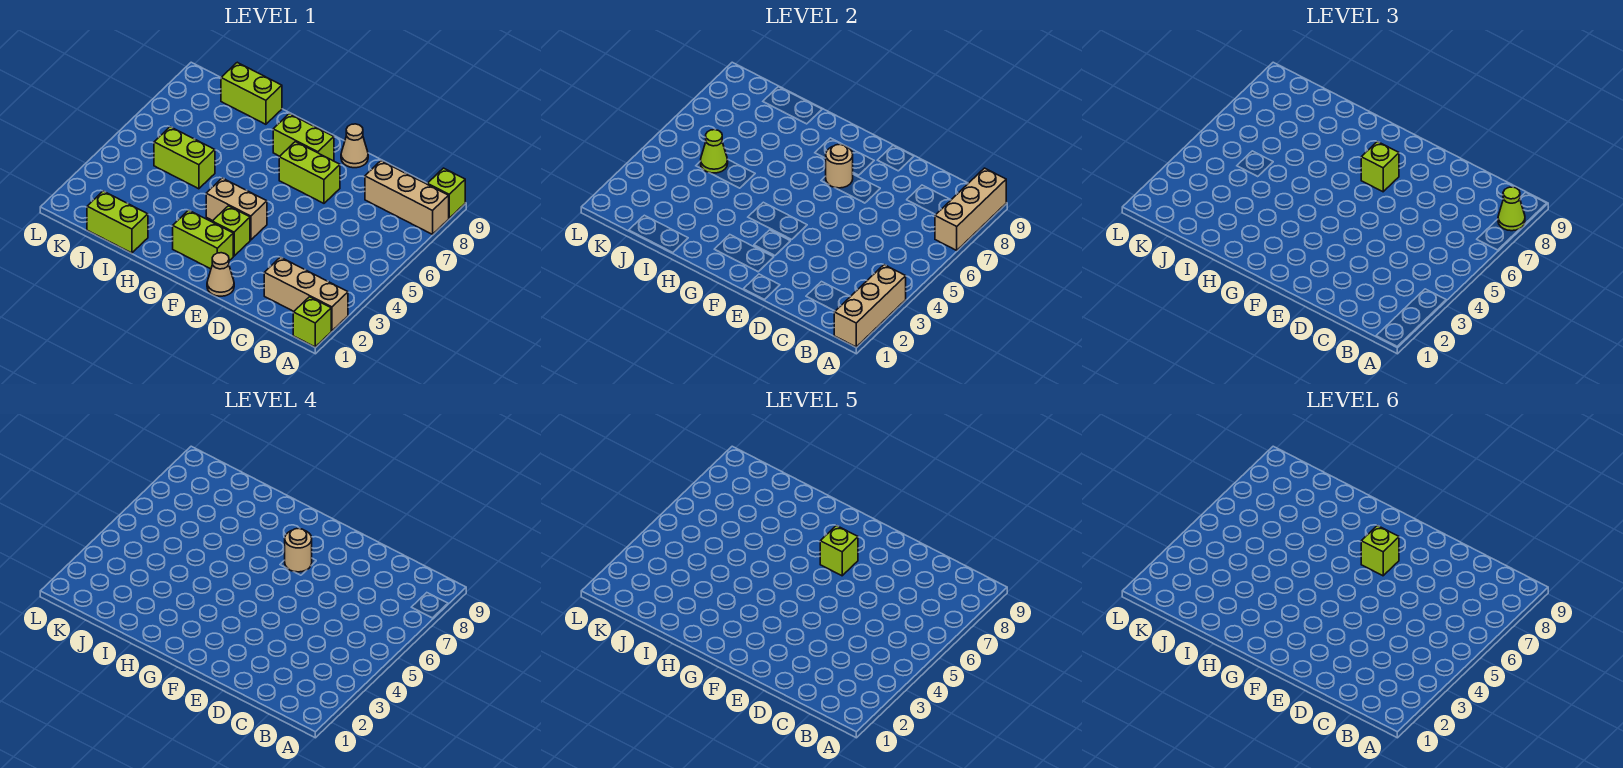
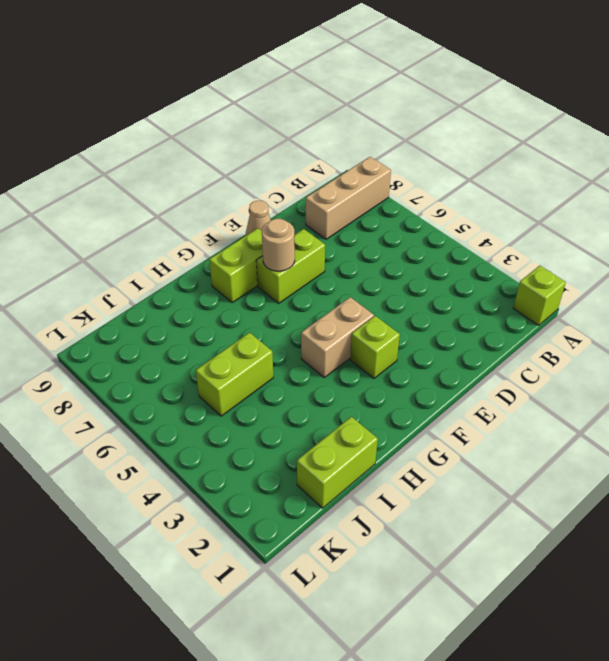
none -> tan brick A2:C2 level 1
none -> lime brick A9 level 1
none -> tan cone E1 level 1

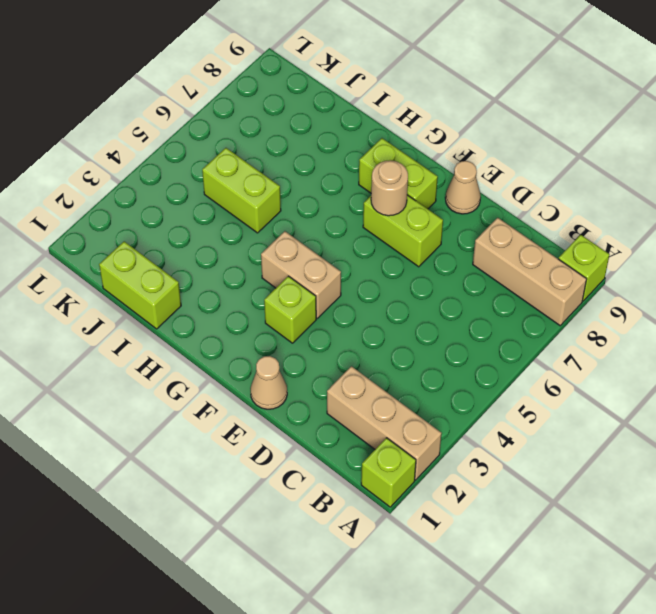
none -> lime brick F2:G2 level 1
none -> lime brick I9:J9 level 1
none -> tan brick A1:A3 level 2

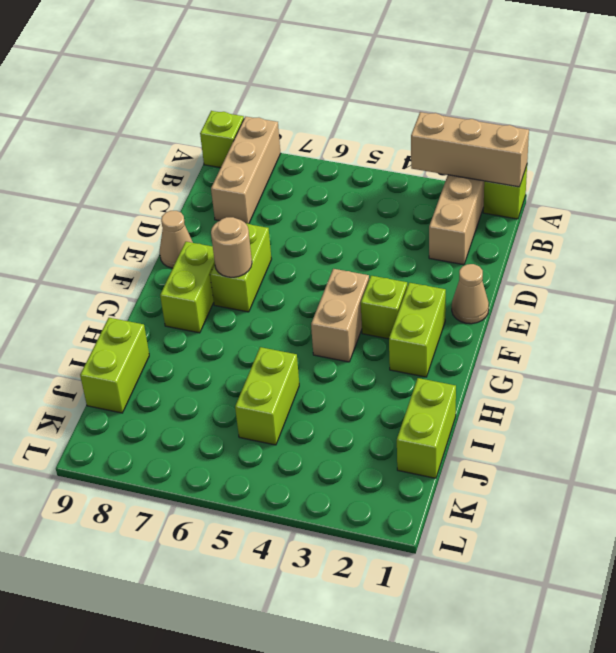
none -> tan brick A7:A9 level 2
none -> lime cone J5 level 2
none -> lime cone A8 level 3

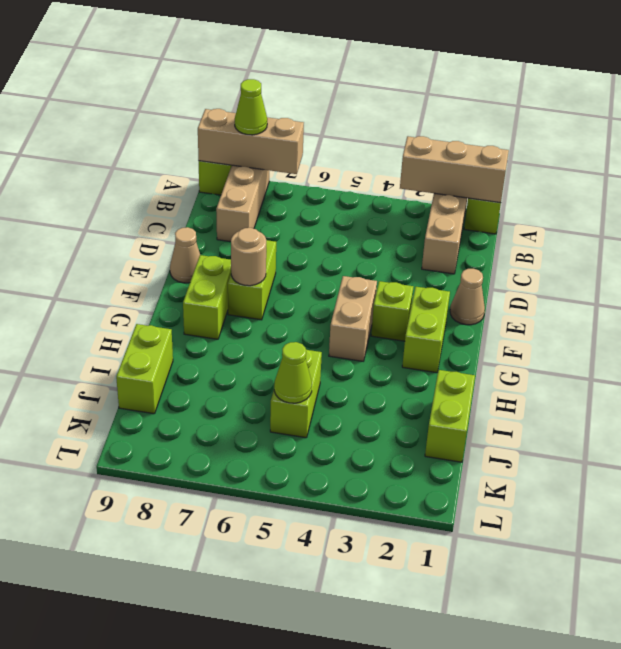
none -> lime brick F7 level 3
none -> tan round brick F7 level 4
none -> lime brick F7 level 5

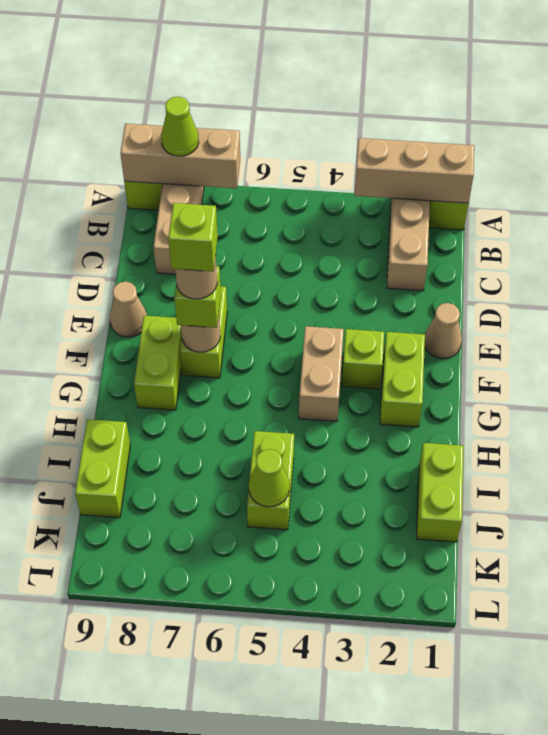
none -> lime brick F7 level 6

